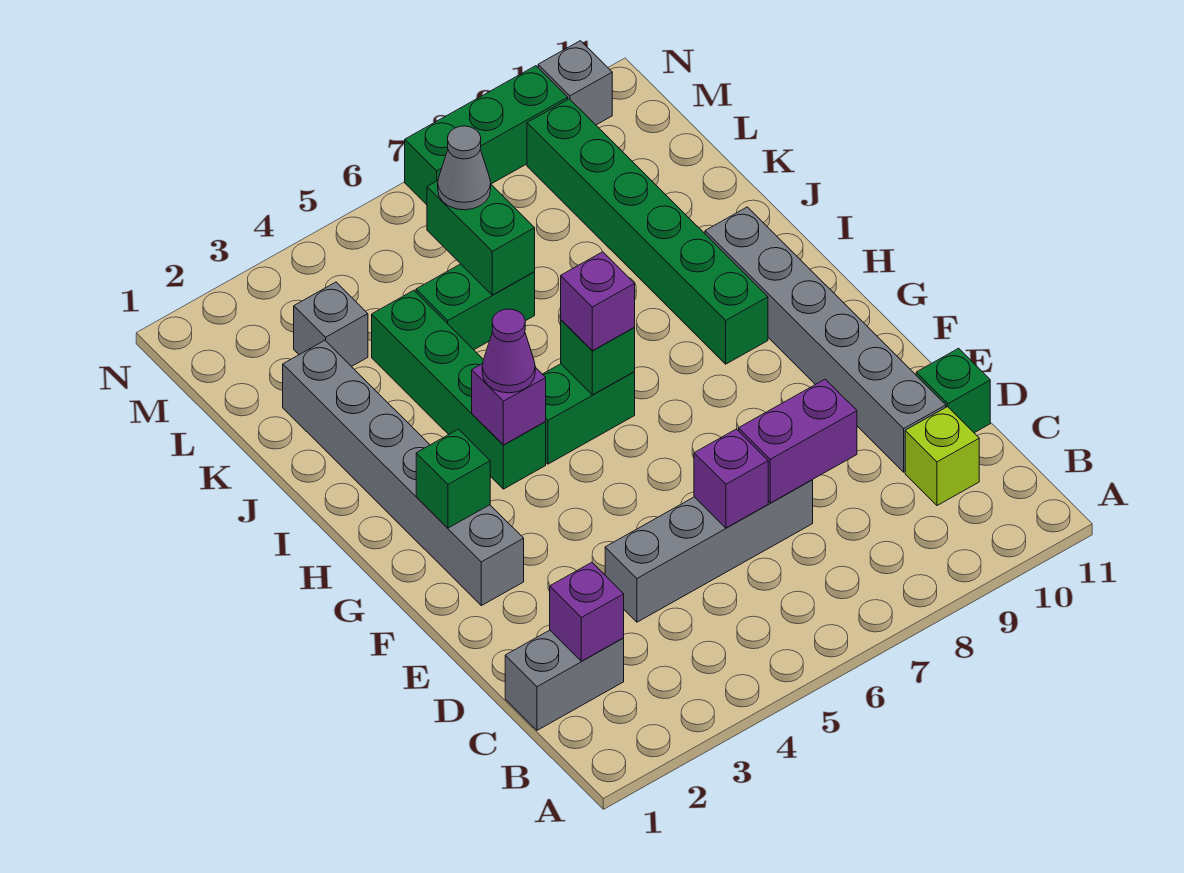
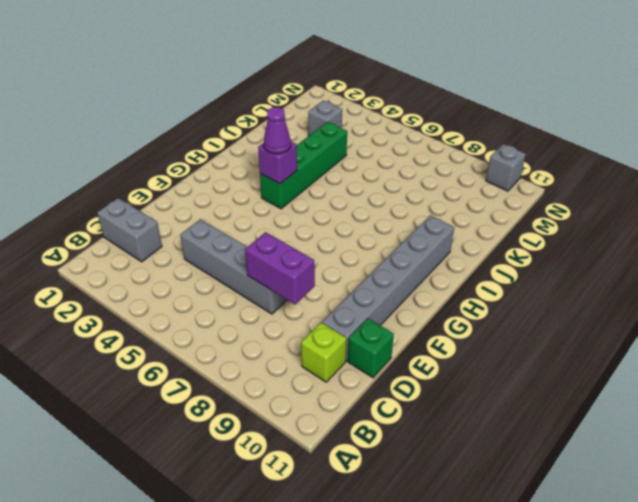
none -> grey brick F2:K2 level 1
none -> green brick H5:H6 level 1
none -> green brick H9:M9 level 1

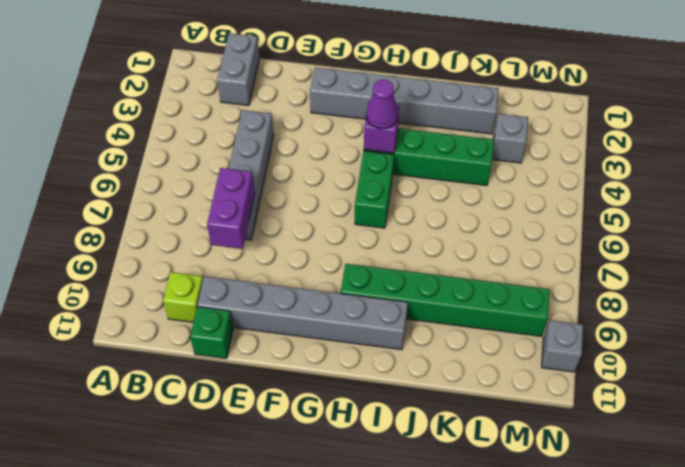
none -> green brick K5:K6 level 1
none -> green brick N7:N9 level 1
none -> purple brick C2 level 2

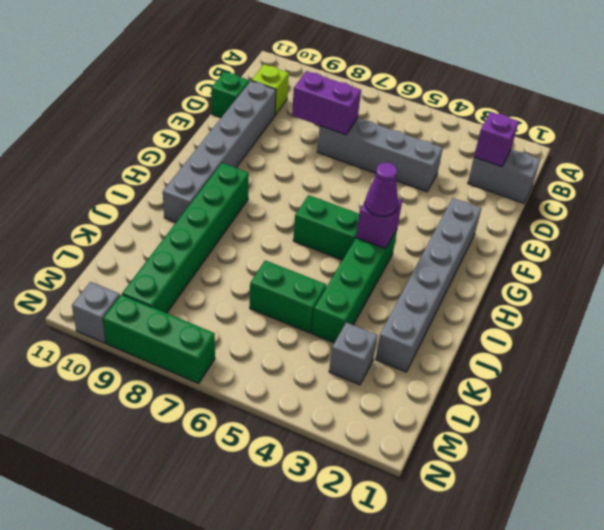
none -> purple brick D6 level 2
none -> green brick G2 level 2
none -> green brick H6 level 2

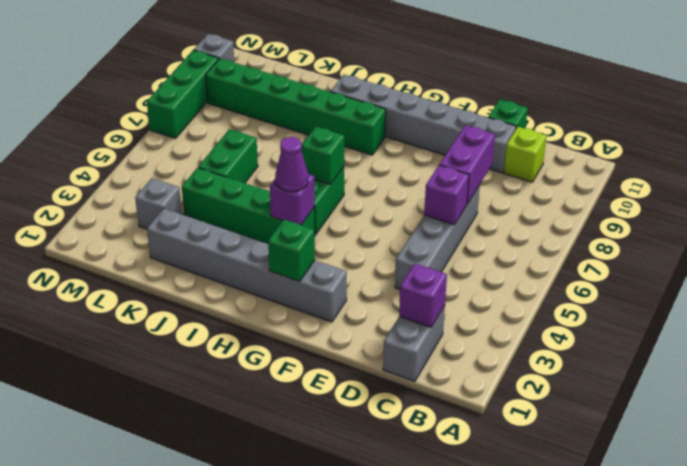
none -> green brick K6:L6 level 2
none -> purple brick H6 level 3
none -> grey cone L6 level 3

